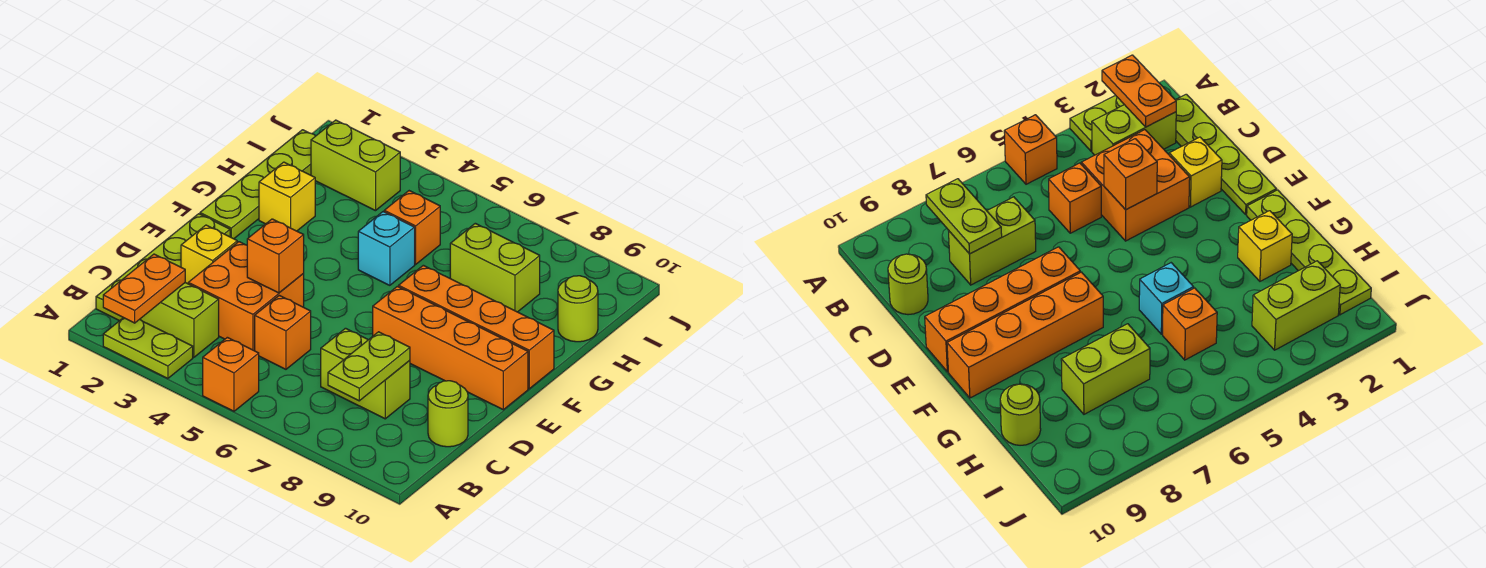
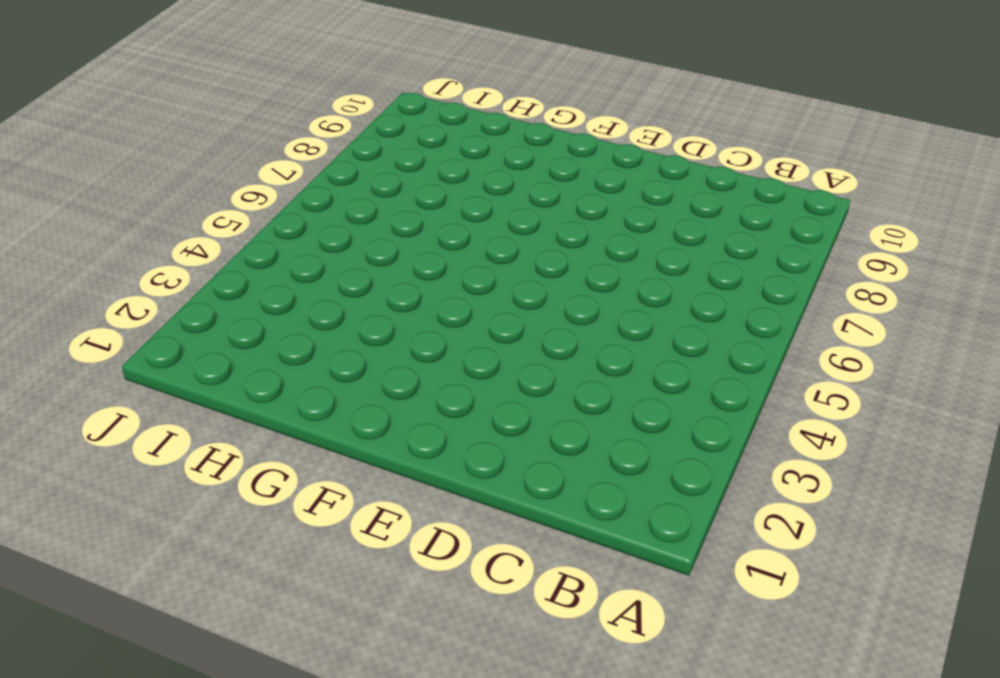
none -> lime plate A2:A3 level 1
none -> orange brick A5 level 1
none -> lime plate B1:E1 level 1

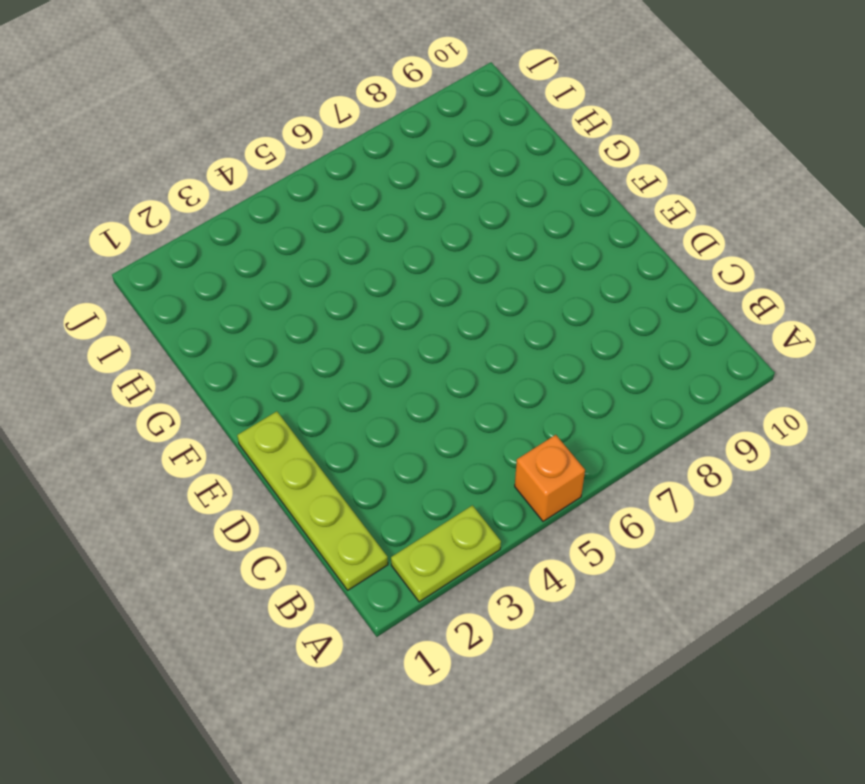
none -> lime brick B2:B3 level 1
none -> orange brick C3:D4 level 1
none -> orange brick C5 level 1

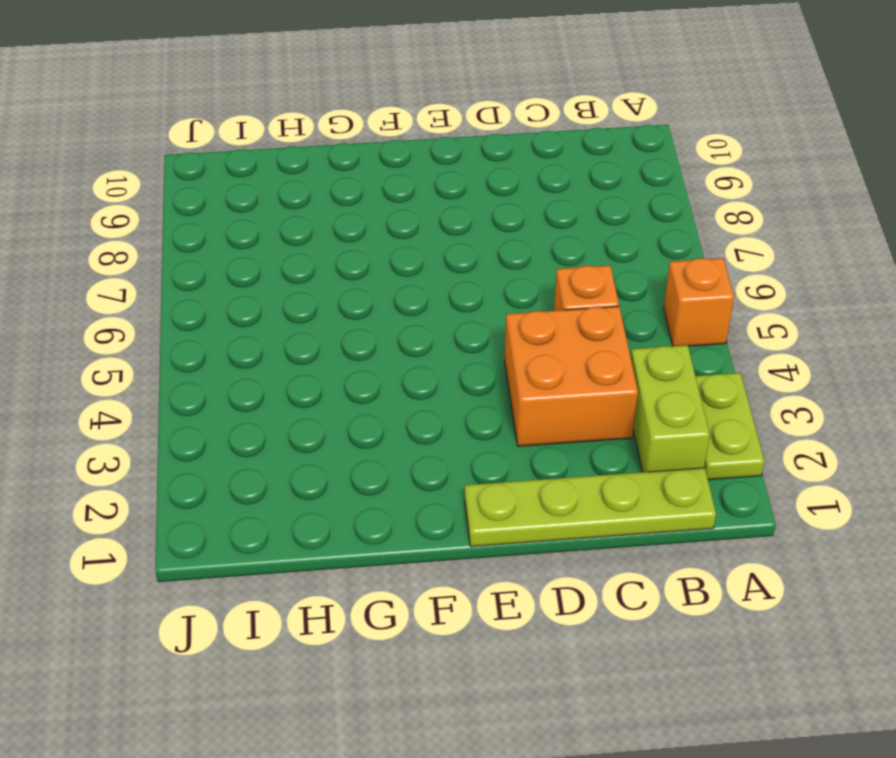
none -> lime brick C7:C8 level 1
none -> lime round brick C10 level 1
none -> yellow brick D2 level 1

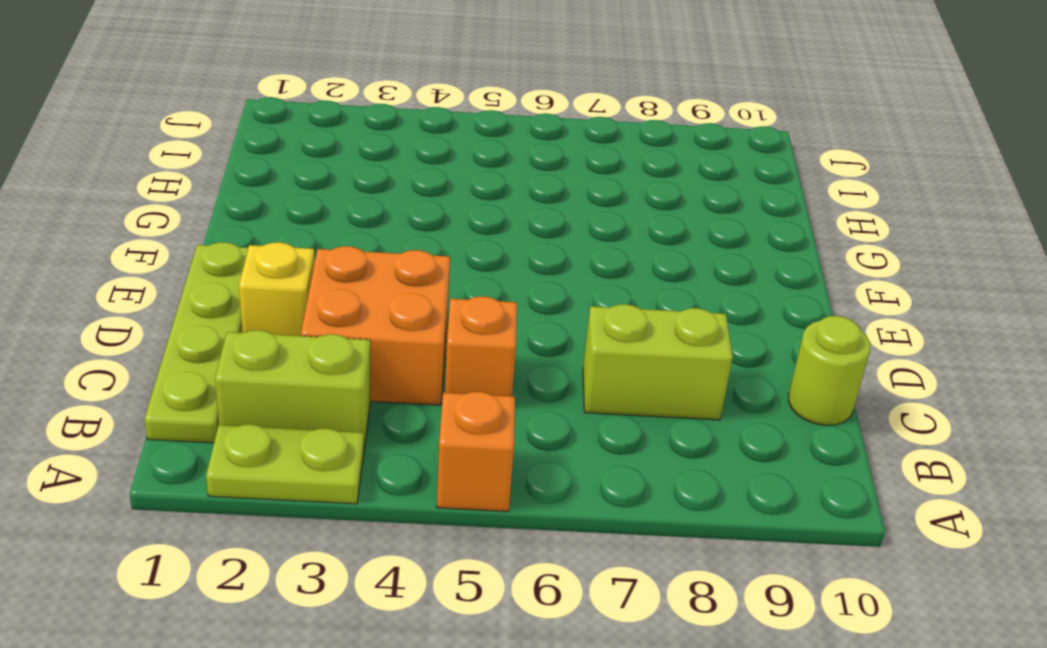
none -> orange brick E7:E10 level 1
none -> lime plate F1:I1 level 1
none -> orange brick F7:F10 level 1

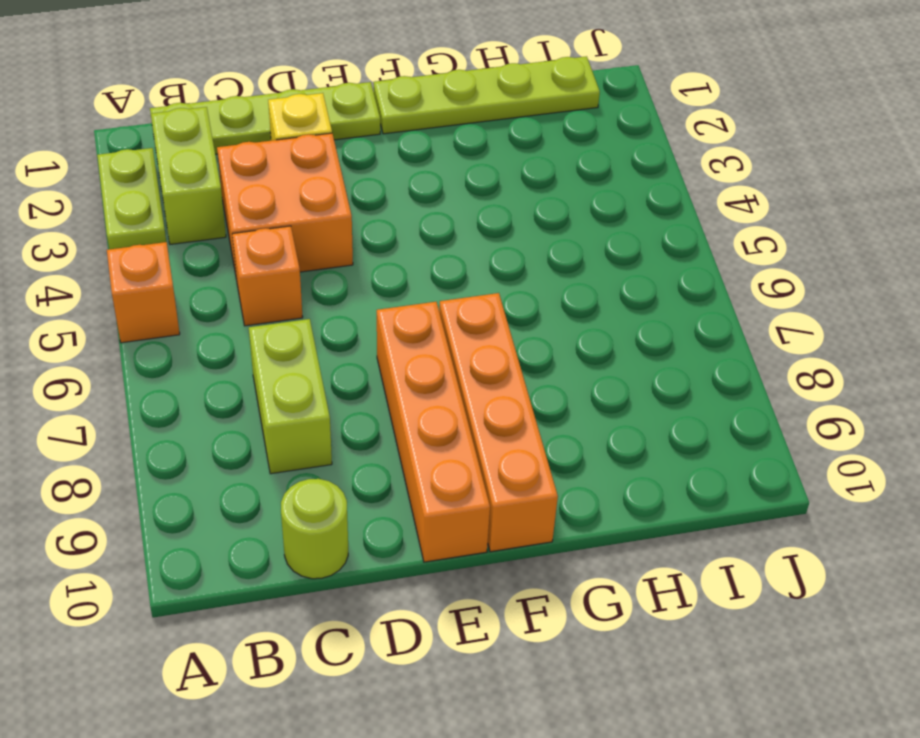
none -> yellow brick G2 level 1
none -> cyan brick G5 level 1
none -> orange brick H5 level 1

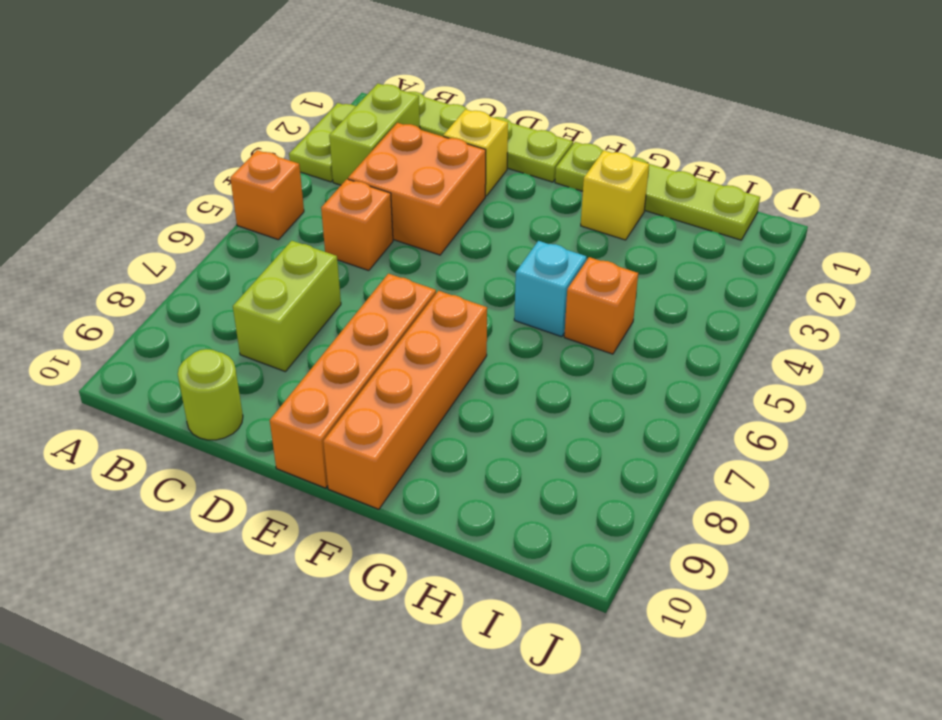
none -> lime brick H7:H8 level 1
none -> lime round brick H10 level 1
none -> lime brick I2:I3 level 1

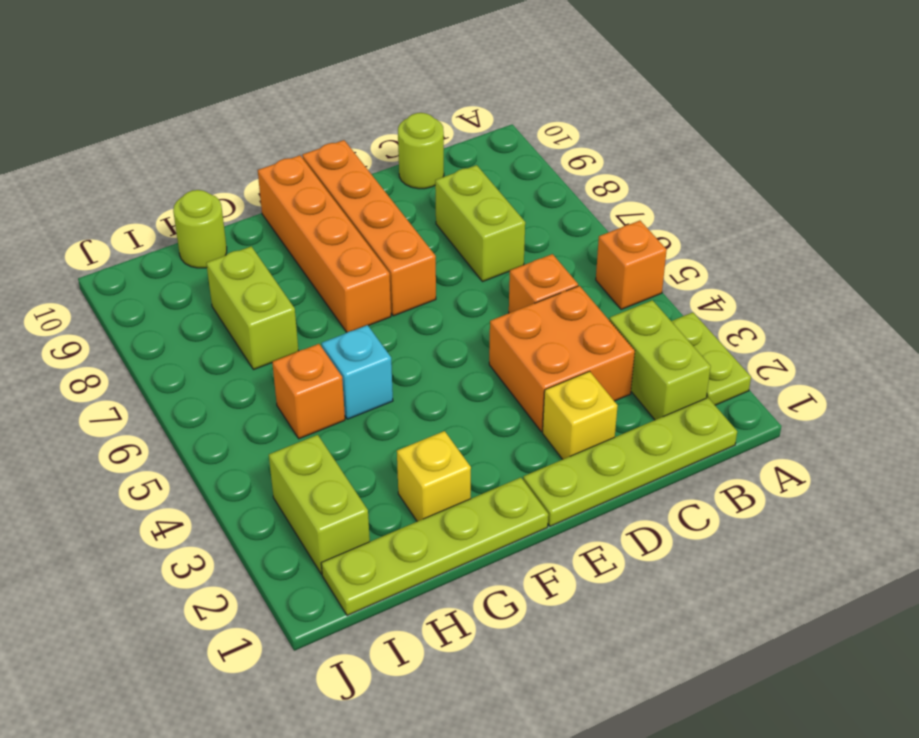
none -> orange plate A2:B2 level 2
none -> lime plate B8:C8 level 2
none -> orange brick D4 level 2

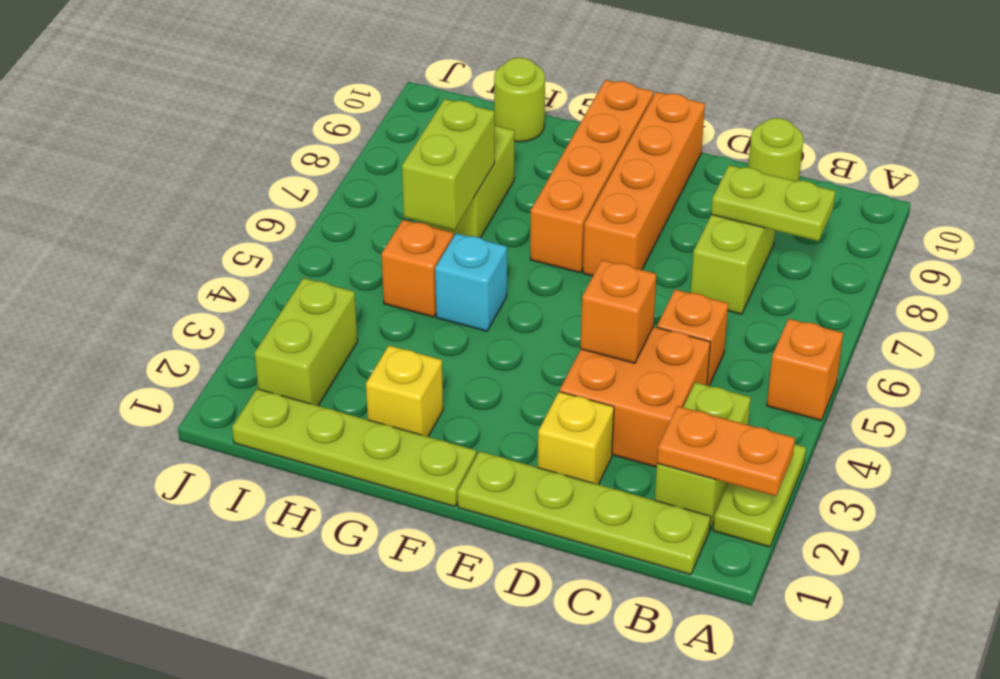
lime brick H6:H7 level 2 -> none

